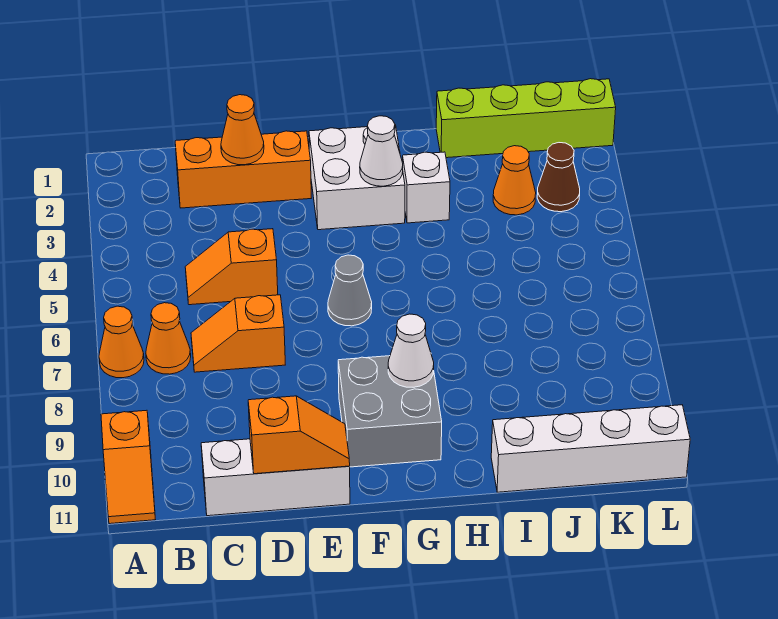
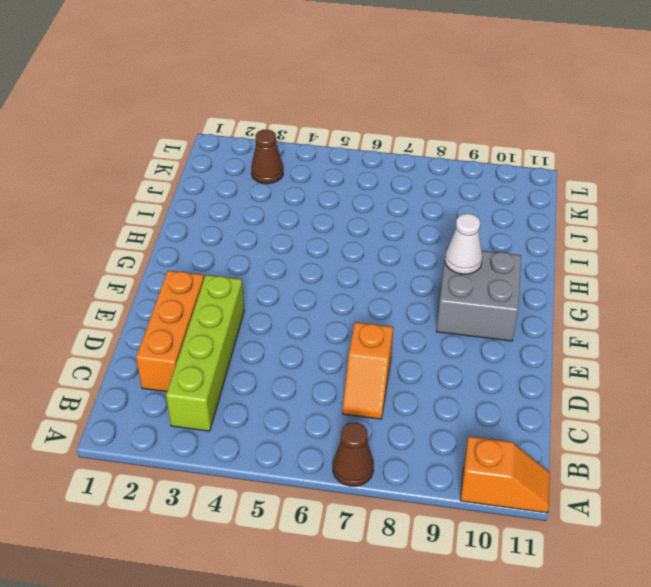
brown cone A7 level 1 -> orange cone A7 level 1
lime brick B3:E3 level 1 -> lime brick I1:L1 level 1
none -> orange cone B7 level 1
none -> orange slope C5:D5 level 1 top D
none -> white brick C11:E11 level 1

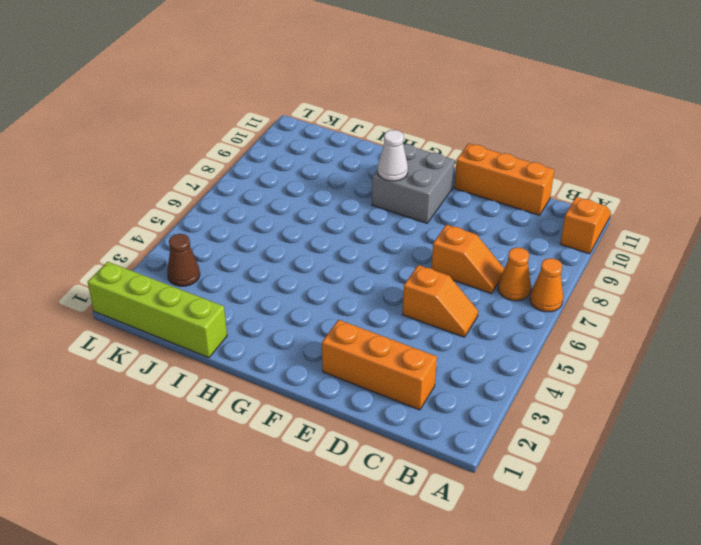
orange brick C11:E11 level 1 -> white brick C11:E11 level 1
none -> white brick F2:G3 level 1
none -> grey cone F6 level 1
none -> white brick H3 level 1

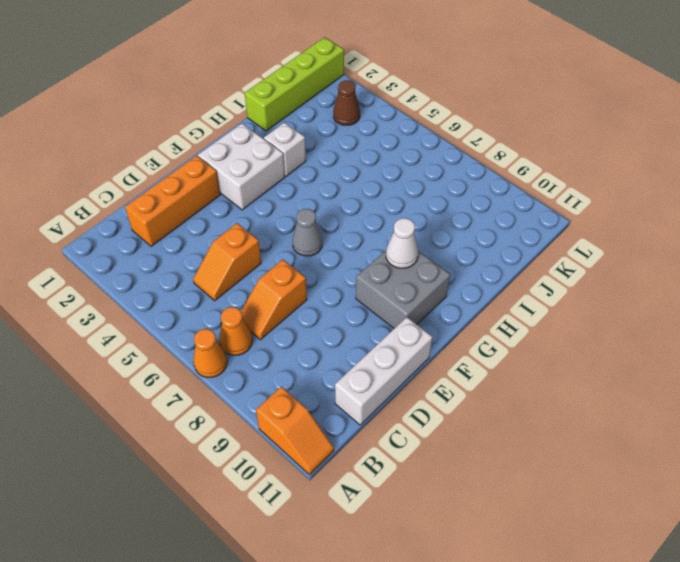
none -> white brick I11:L11 level 1
none -> orange cone J3 level 1
none -> orange cone D2 level 2

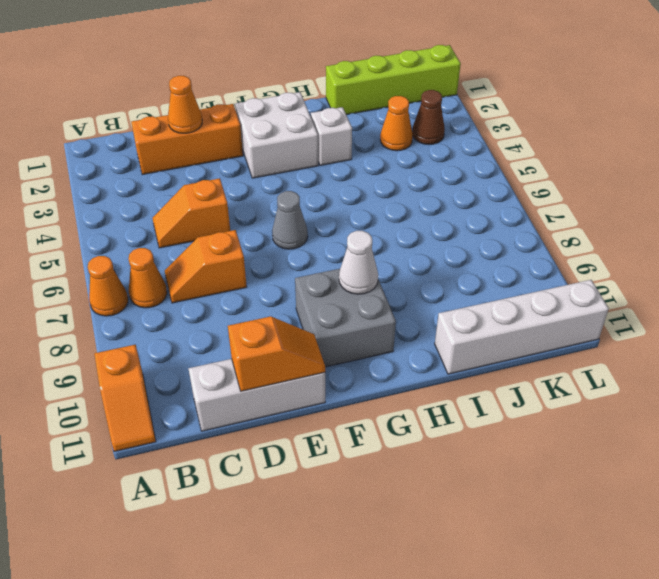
none -> white cone G3 level 2

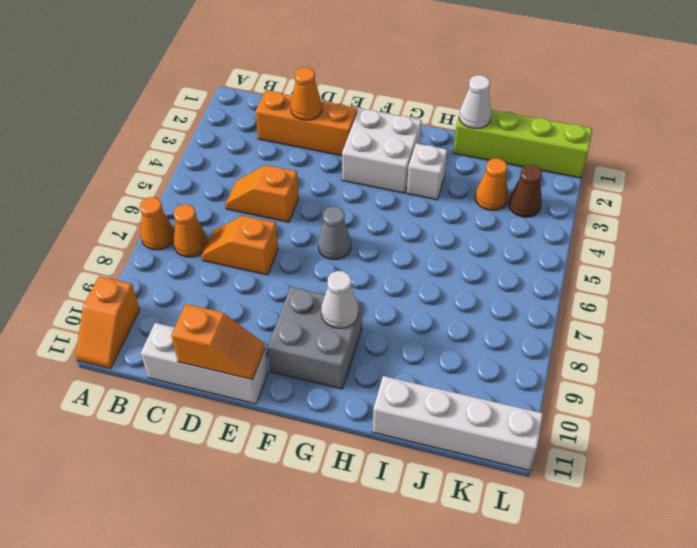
white cone I1 level 2 -> white cone G3 level 2

